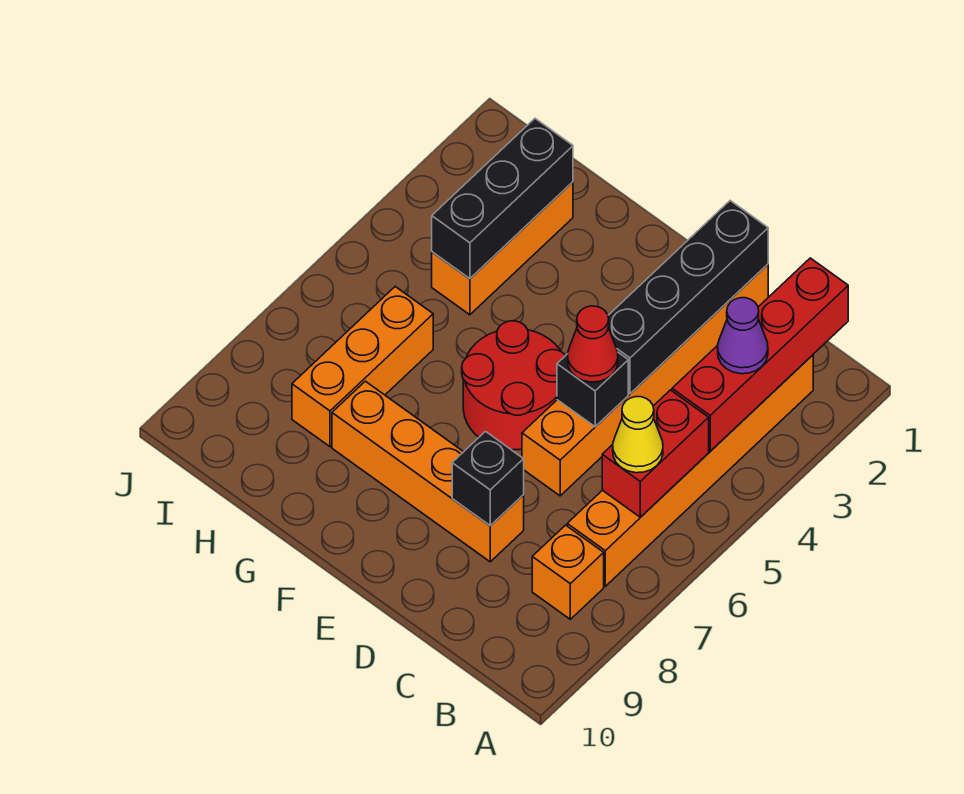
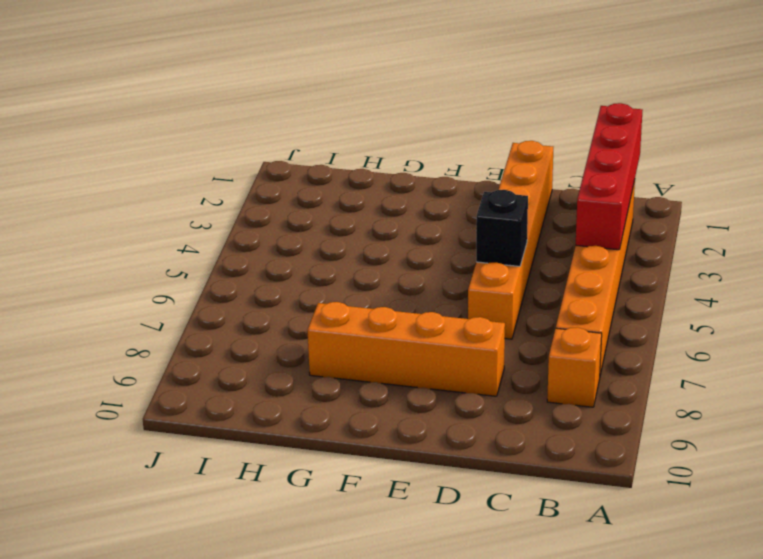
none -> red round brick E5:F6 level 1
none -> orange brick H2:H4 level 1
none -> orange brick H6:H8 level 1

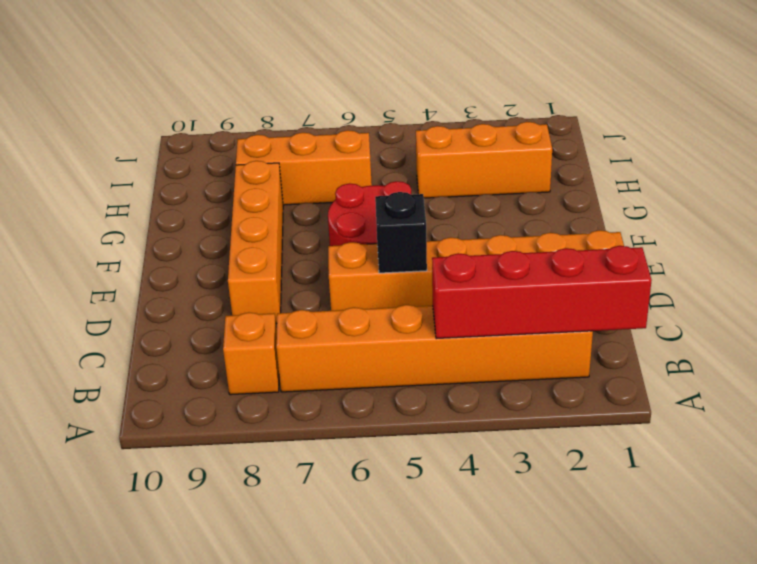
none -> red brick B5:B6 level 2
none -> black brick D1:D4 level 2
none -> black brick D8 level 2

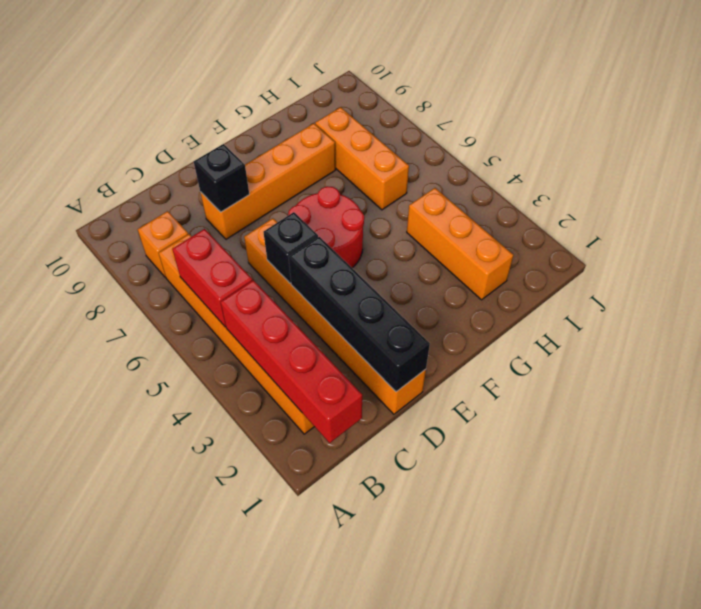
none -> black brick H2:H4 level 2
none -> purple cone B3 level 3
none -> yellow cone B6 level 3

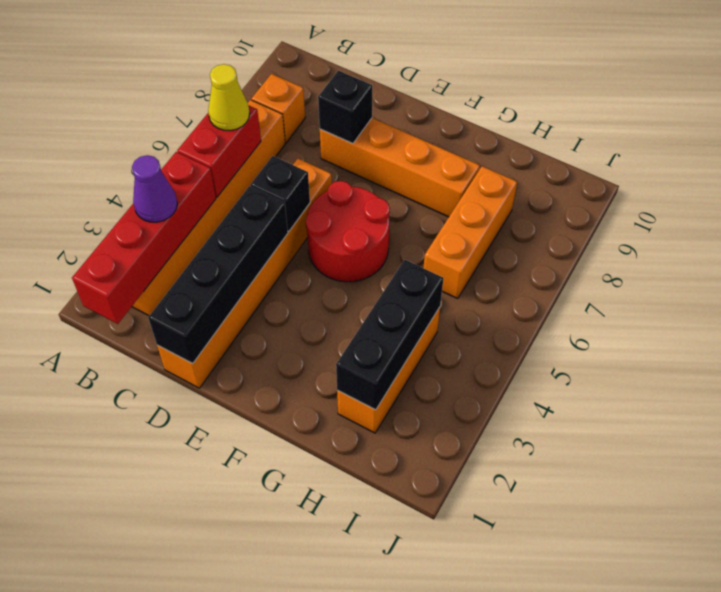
none -> red cone D5 level 3

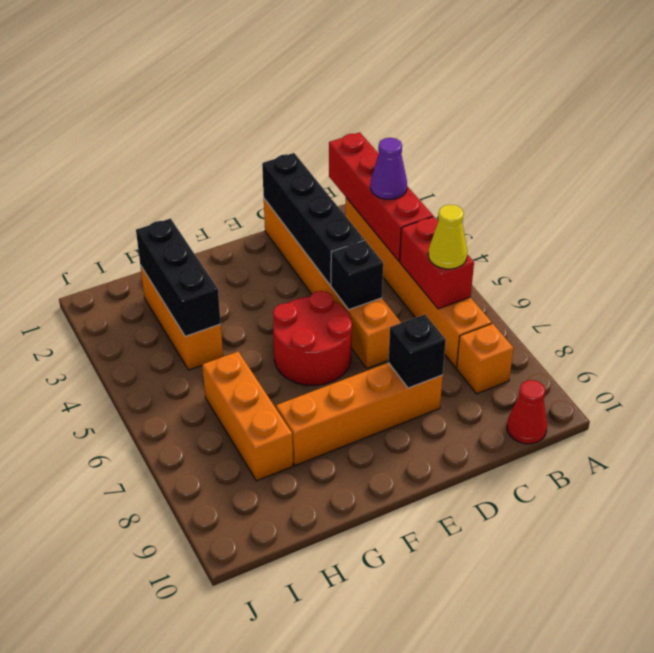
red cone B10 level 1 -> red cone D5 level 3

